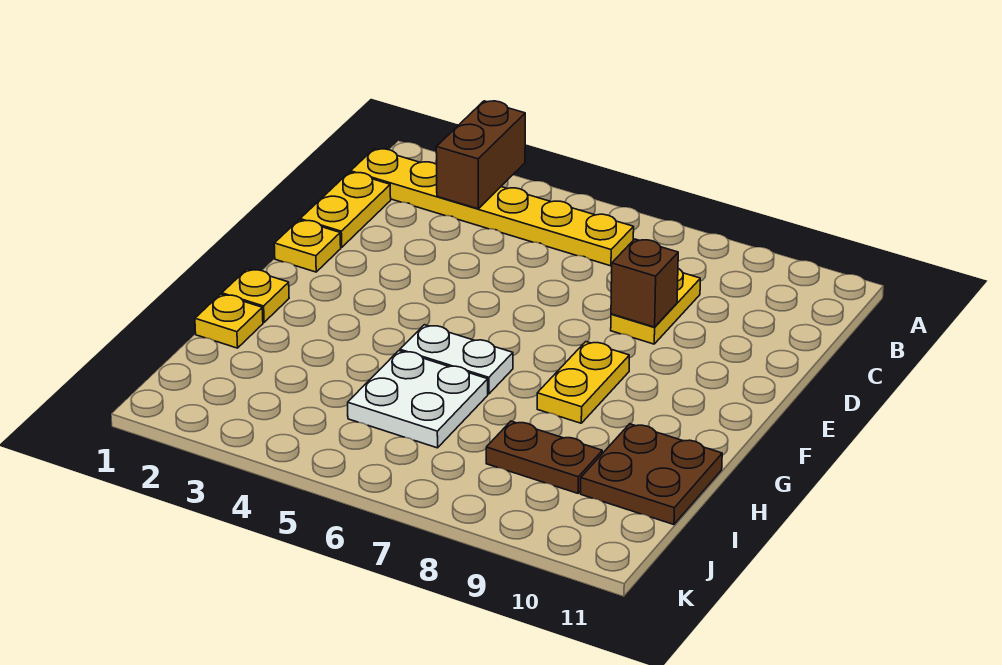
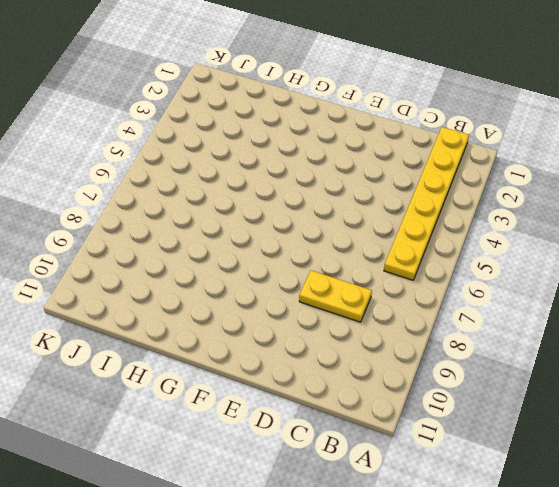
none -> yellow plate C1:D1 level 1
none -> yellow plate E1 level 1
none -> yellow plate F8:G8 level 1

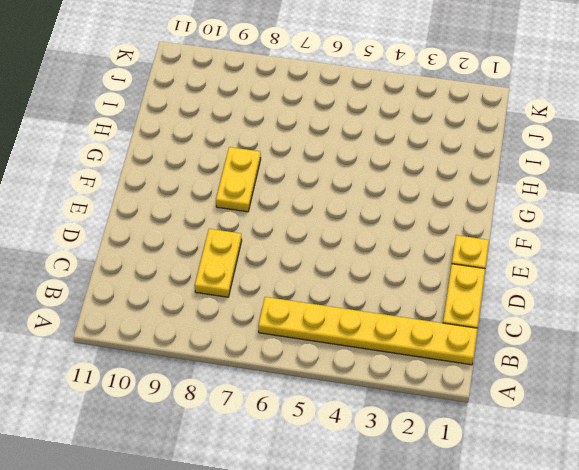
none -> yellow plate G1 level 1
none -> white plate G5:G6 level 1
none -> yellow plate H1 level 1

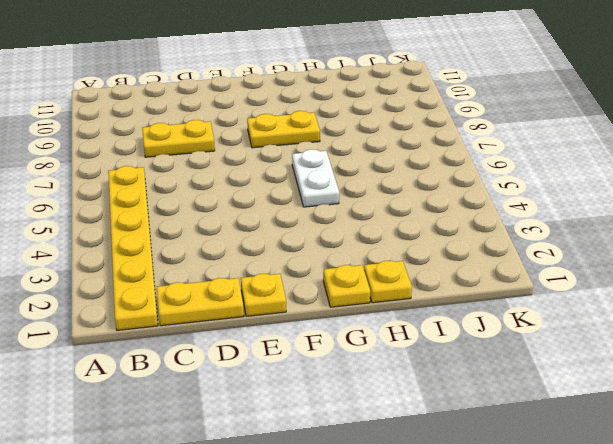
none -> white plate H5:I6 level 1
none -> brown plate H10:I11 level 1
none -> brown plate I8:I9 level 1

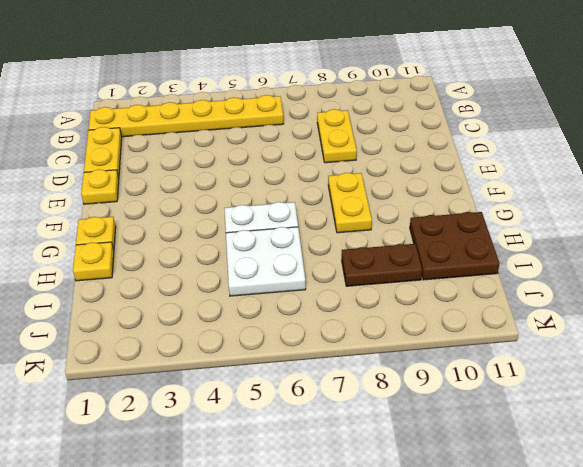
none -> brown brick A3:B3 level 2
none -> brown brick D8 level 2

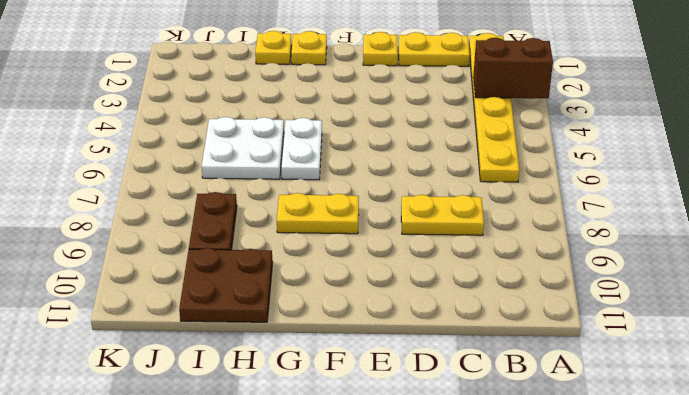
none -> brown brick D8 level 2

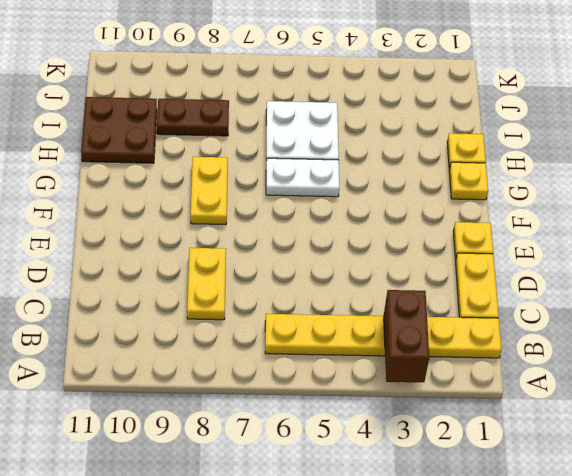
none -> brown brick D8 level 2

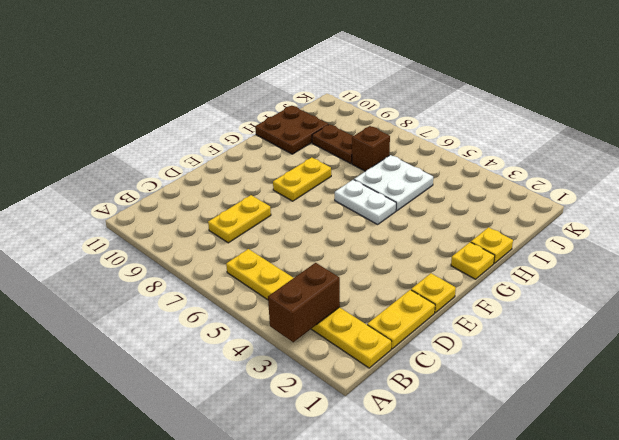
brown brick I7 level 1 -> brown brick D8 level 2

